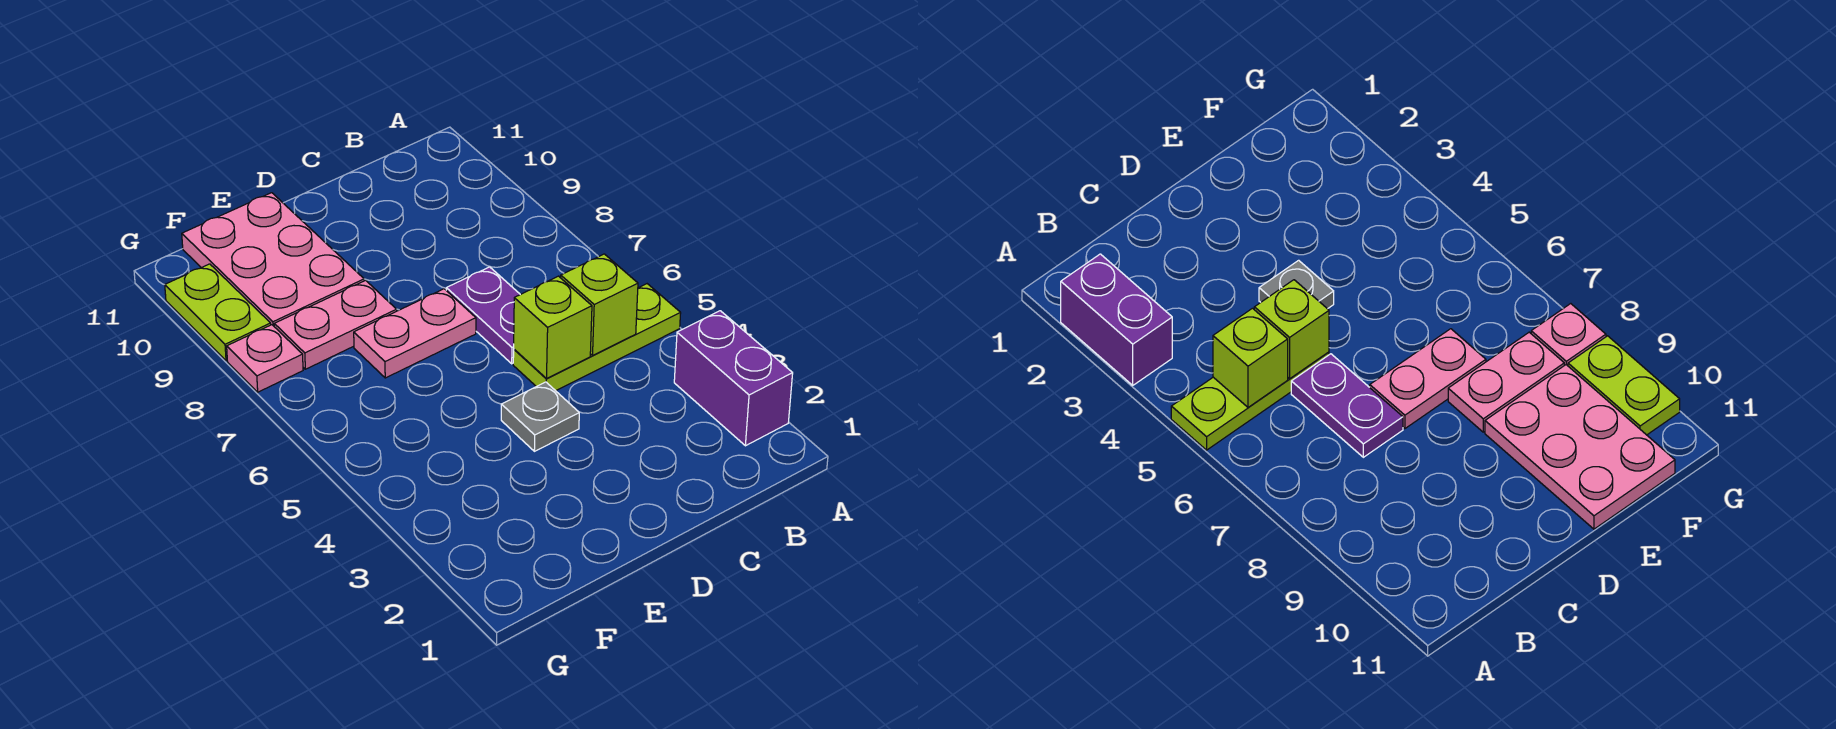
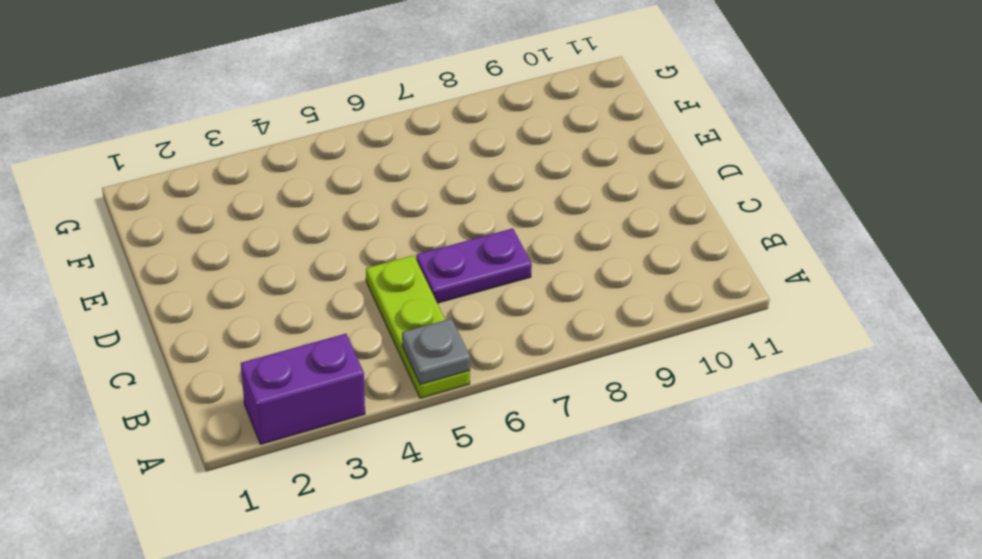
grey plate A5 level 2 -> grey plate D4 level 1
none -> pink plate D7:E7 level 1
none -> pink plate E8:F8 level 1

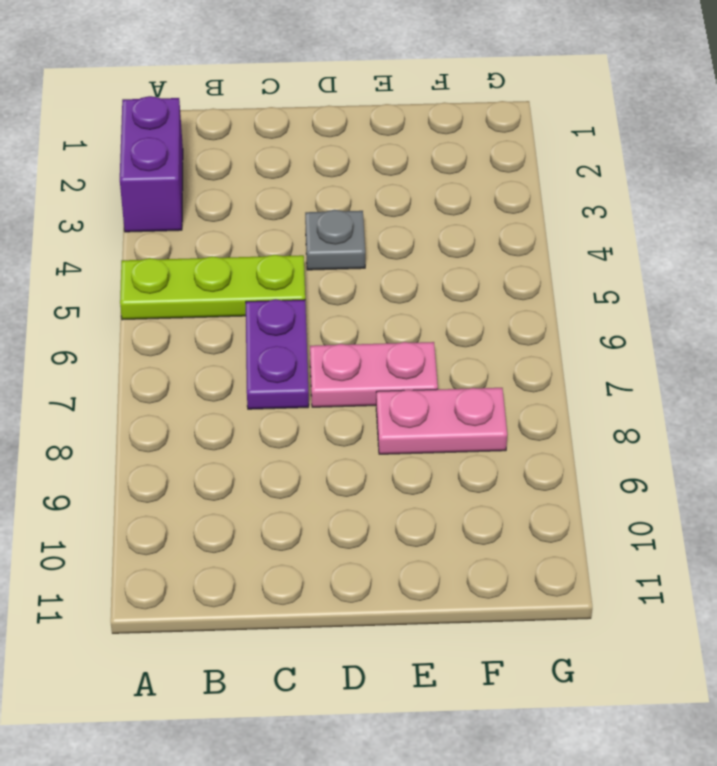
none -> pink plate E9:F11 level 1
none -> pink plate G8 level 1

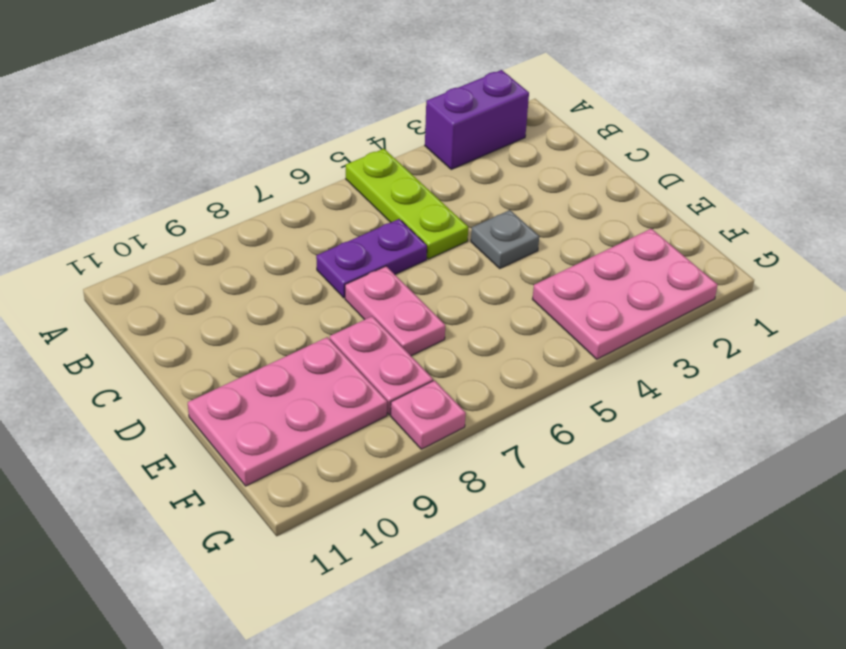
pink plate F2:G4 level 1 -> none
none -> lime plate G9:G10 level 1
none -> lime brick B5 level 2

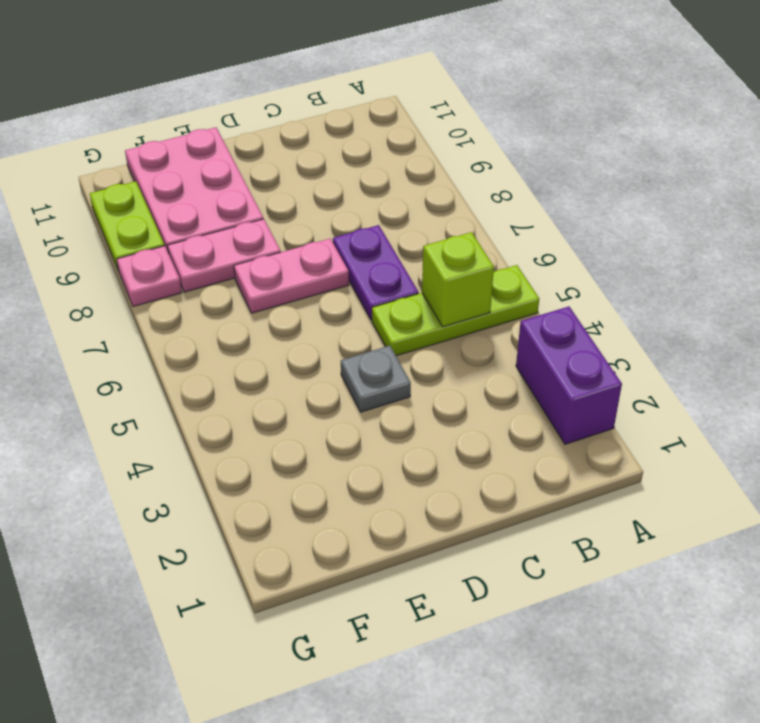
none -> lime brick C5 level 2

